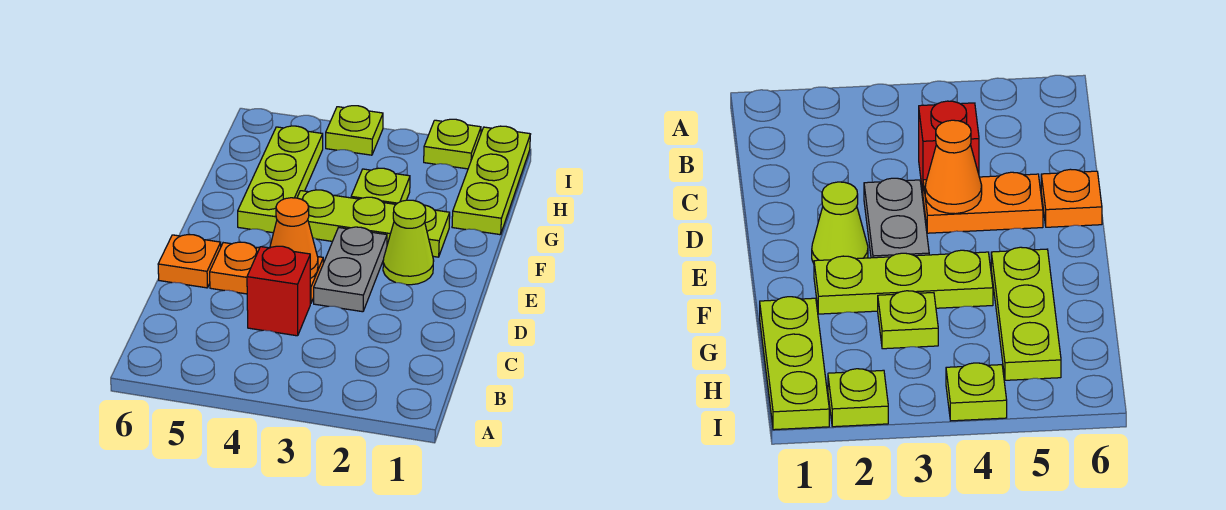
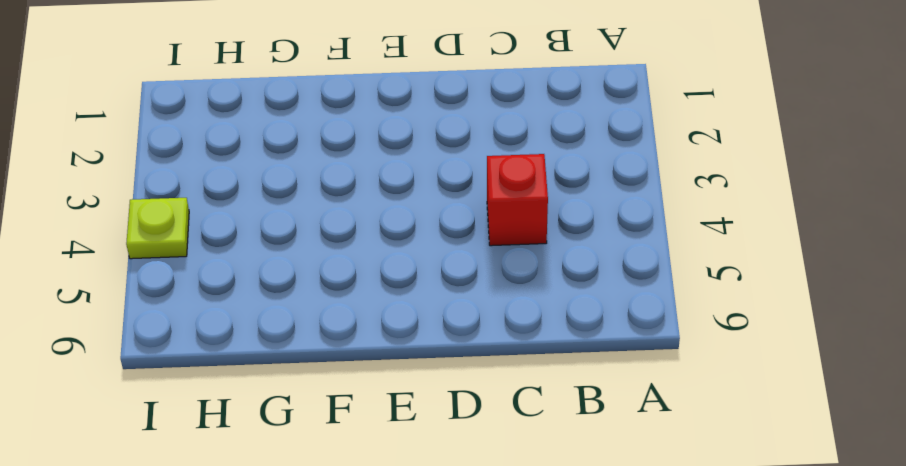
none -> grey plate D3:E3 level 1
none -> orange plate D4:D5 level 1
none -> orange plate D6 level 1

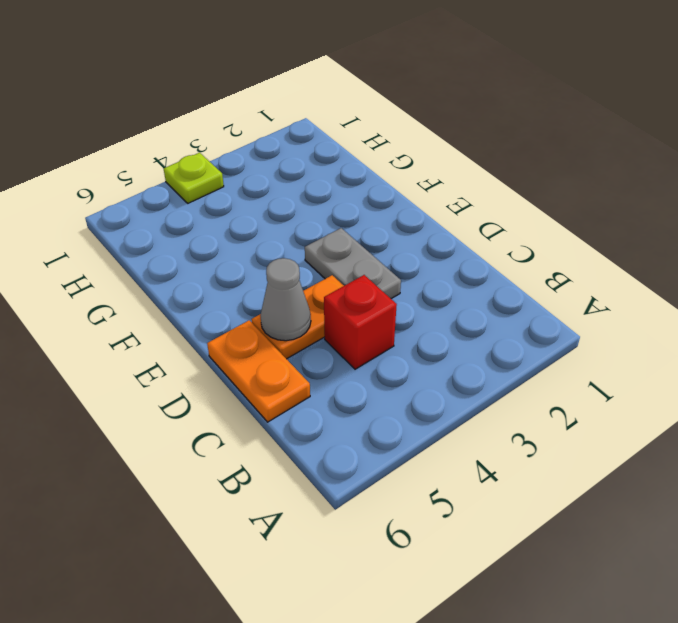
orange plate C6:D6 level 1 -> orange plate D6 level 1
grey cone D5 level 2 -> none
none -> lime cone E2 level 1
none -> lime plate F2:F4 level 1
none -> lime plate F5:H5 level 1

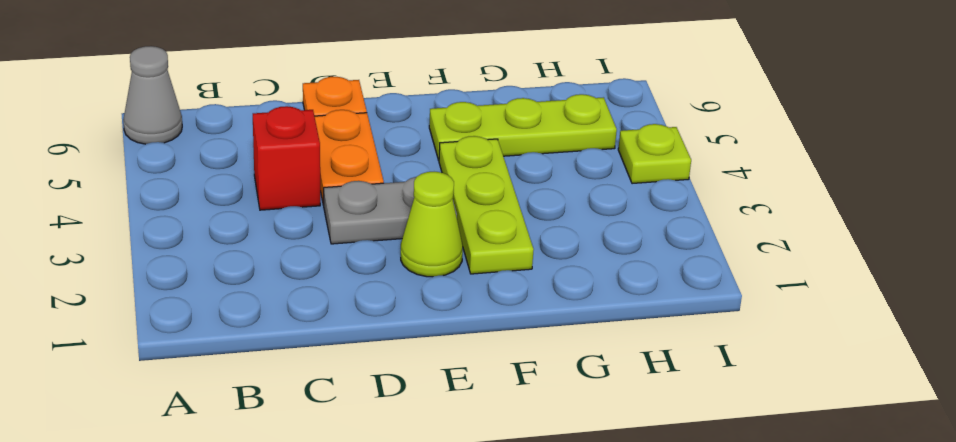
grey cone A6 level 1 -> none
none -> lime plate G1:I1 level 1
none -> lime plate G3 level 1
none -> lime plate I2 level 1

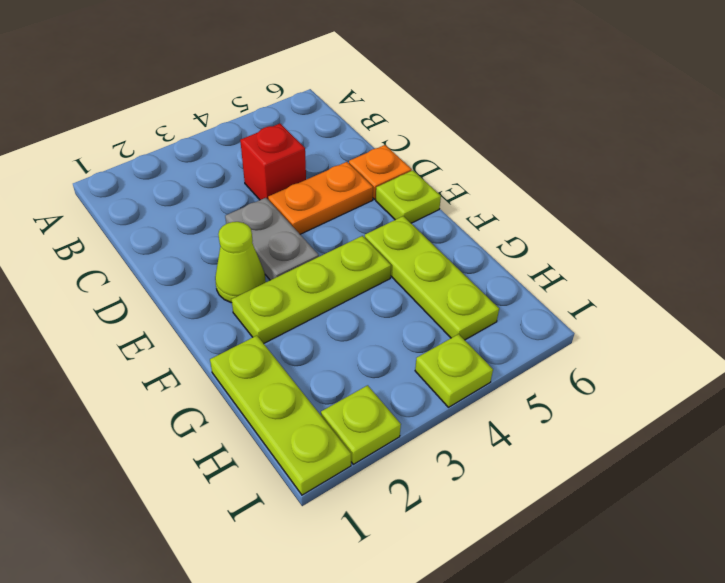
lime plate E6 level 1 -> lime plate G3 level 1
none -> orange cone D4 level 2

